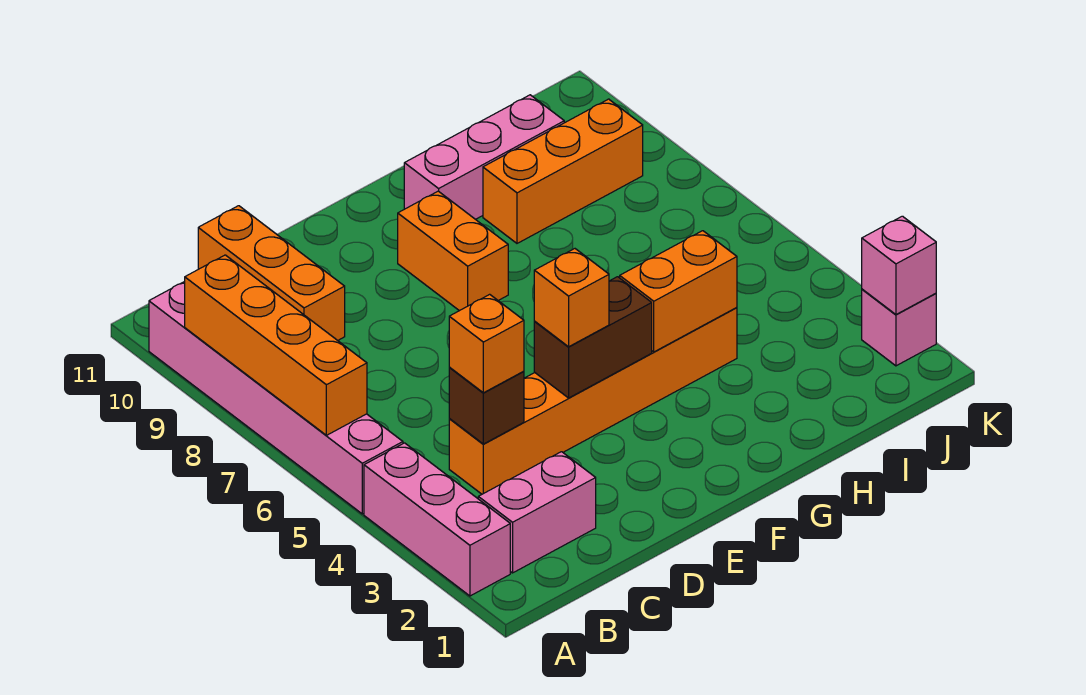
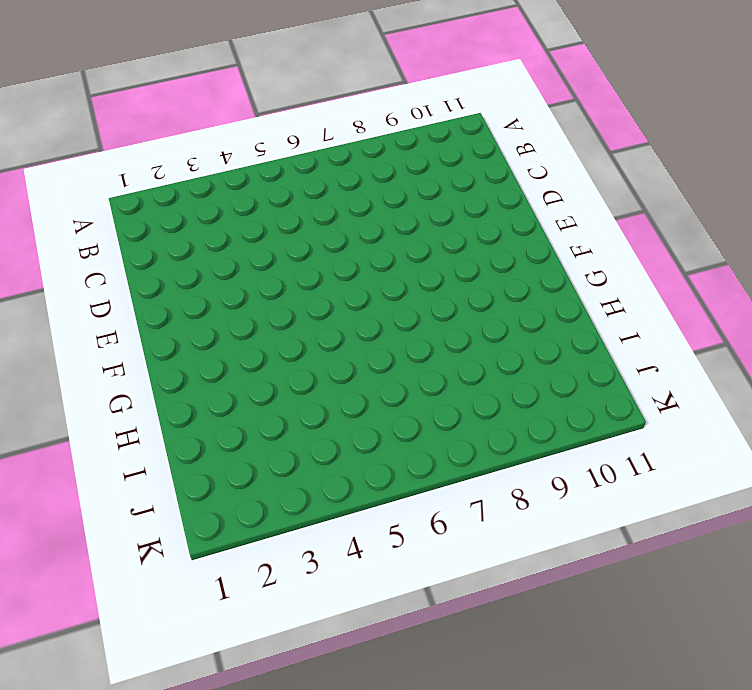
none -> pink brick A2:A4 level 1
none -> pink brick A5:A10 level 1
none -> pink brick B2:C2 level 1

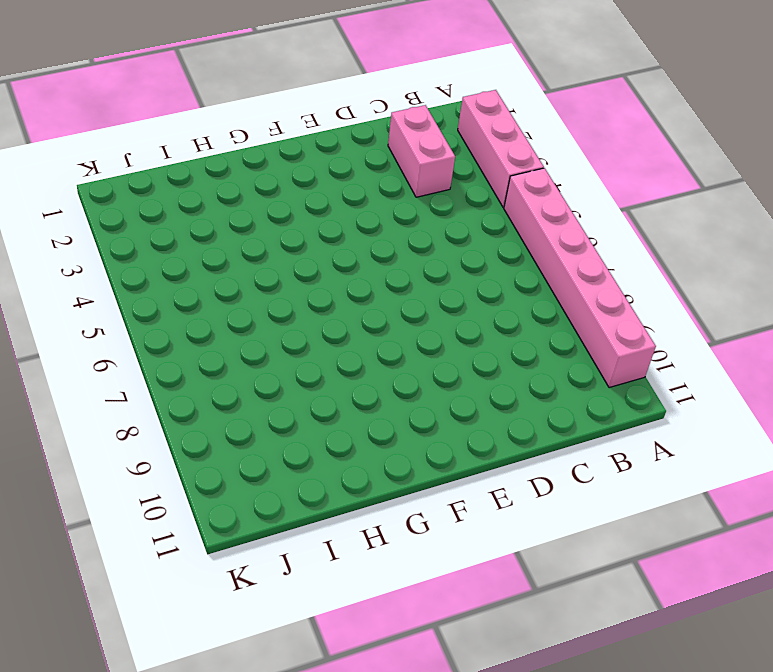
pink brick C2:C3 level 1 -> pink brick B2:C2 level 1
none -> orange brick C4:H4 level 1
none -> orange brick C9:C11 level 1
none -> orange brick F8:F9 level 1

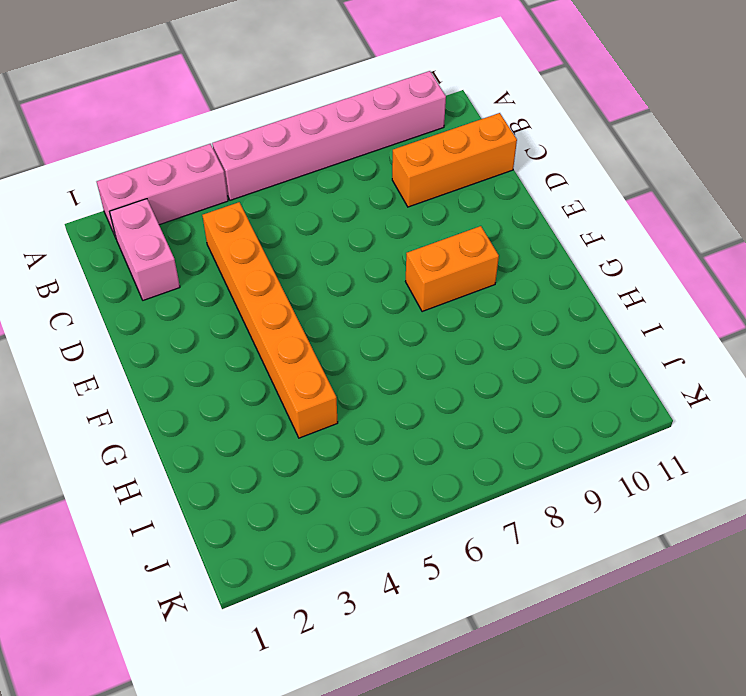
none -> pink brick G10:I10 level 1
none -> orange brick H9:J9 level 1
none -> pink brick K2 level 1

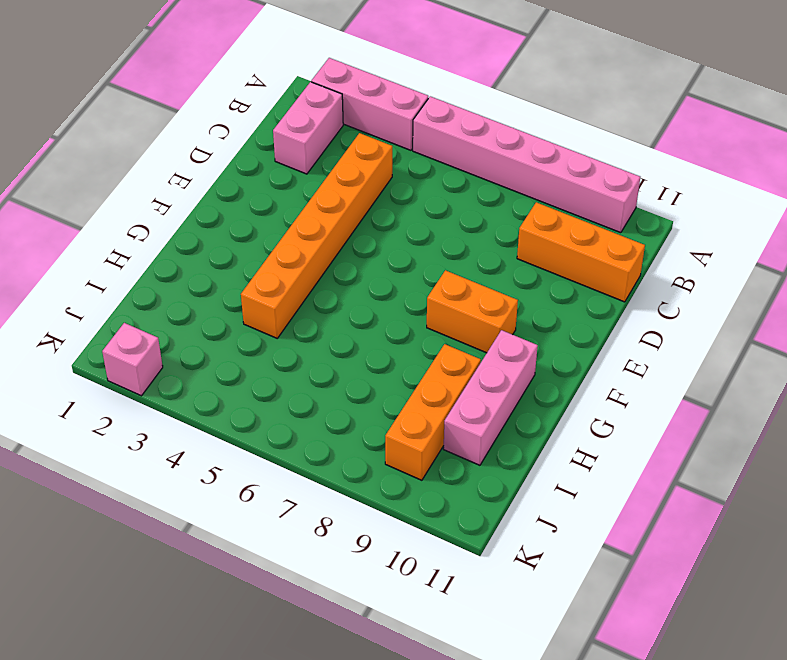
none -> orange brick A6:A9 level 2
none -> brown brick C4 level 2
none -> brown brick E4:F4 level 2

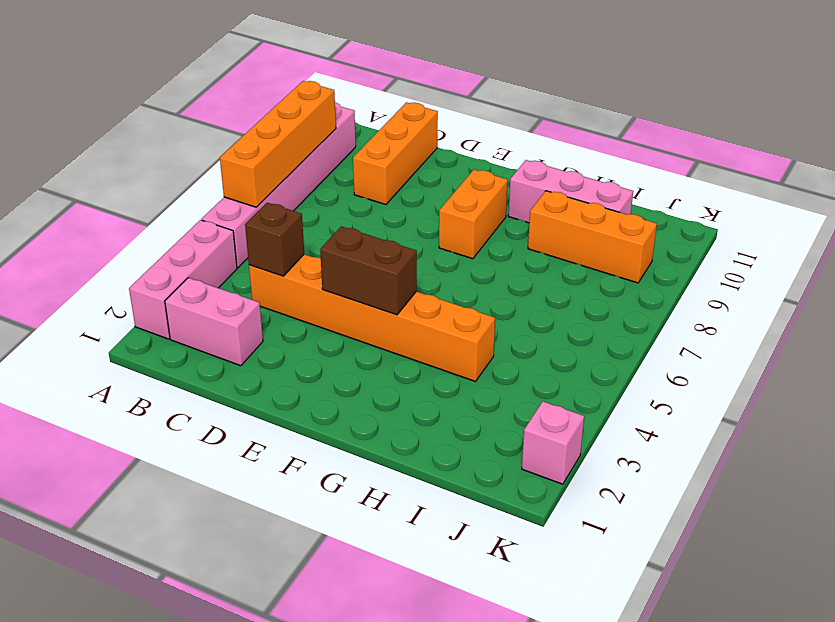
none -> orange brick G4:H4 level 2
none -> pink brick K2 level 2
none -> orange brick C4 level 3

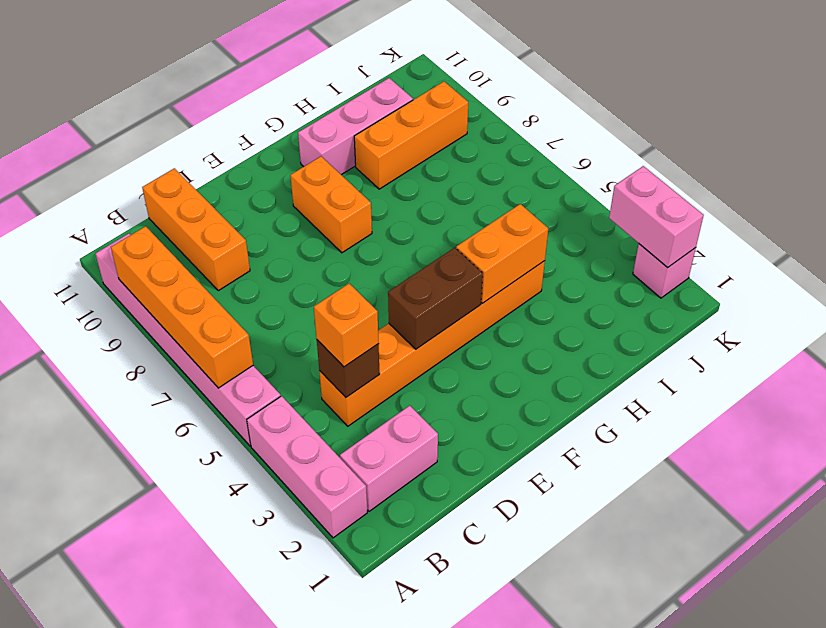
pink brick K2:K3 level 2 -> pink brick K2 level 2
none -> orange brick E4 level 3

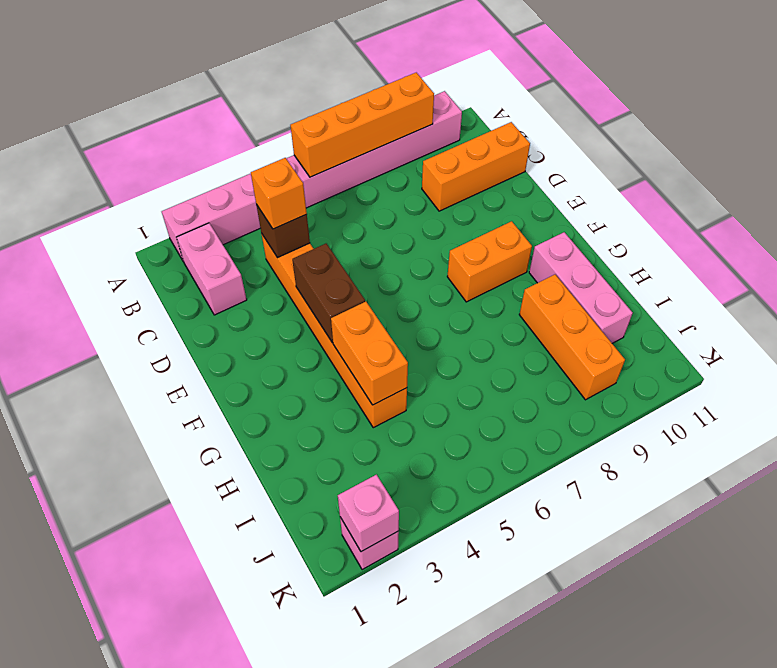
none -> orange brick E4 level 3

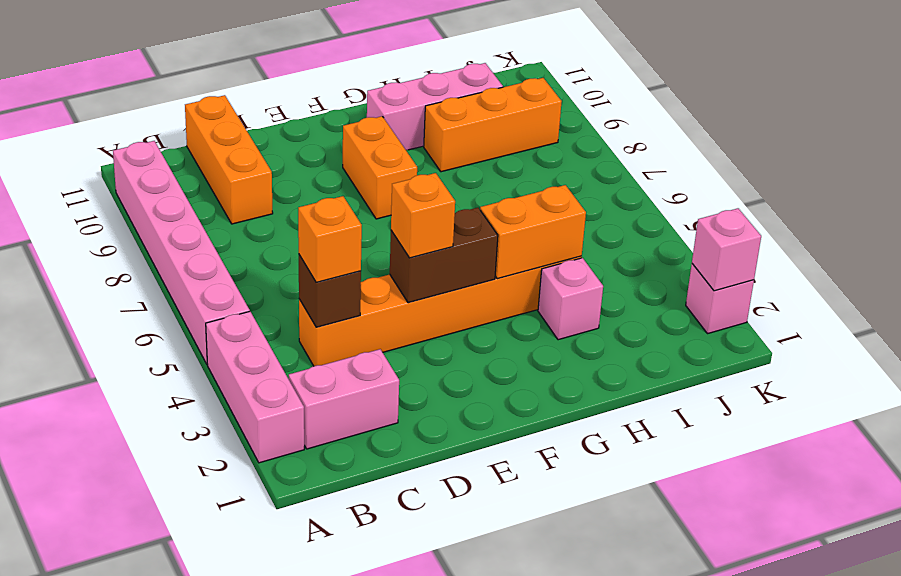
pink brick H3 level 1 -> none
none -> orange brick A6:A9 level 2

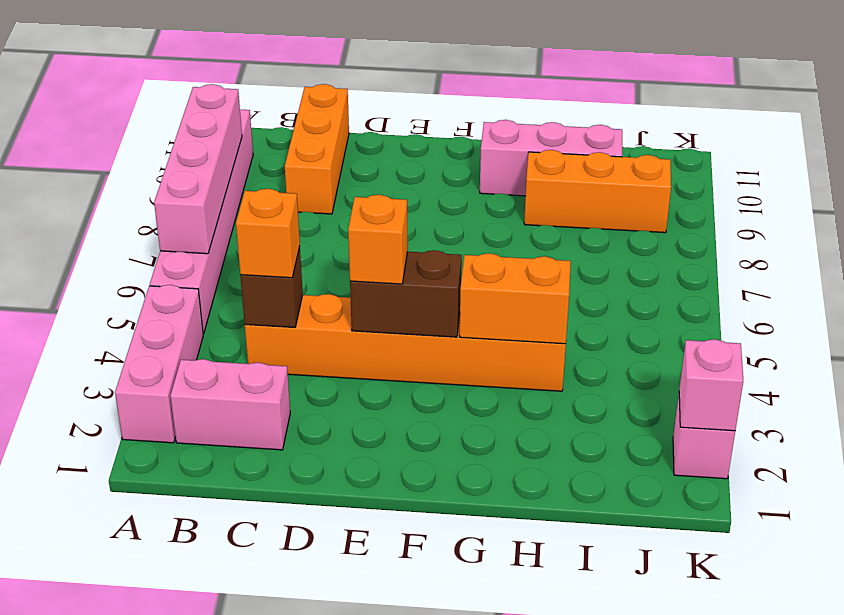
pink brick A6:A9 level 2 -> orange brick A6:A9 level 2
none -> orange brick F8:F9 level 1

